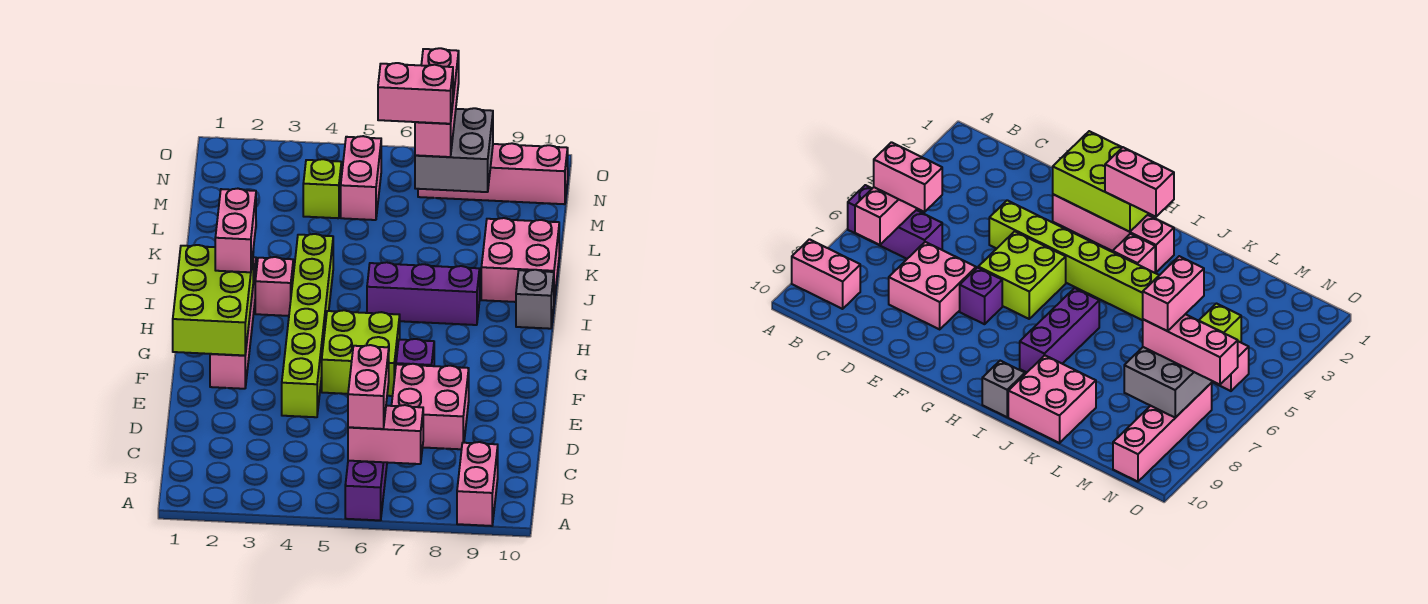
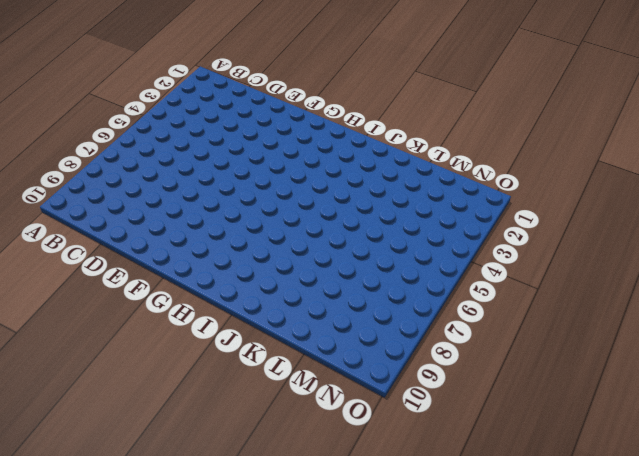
none -> purple brick A6:C6 level 1
none -> pink brick A9:B9 level 1
none -> pink brick D7:E8 level 1

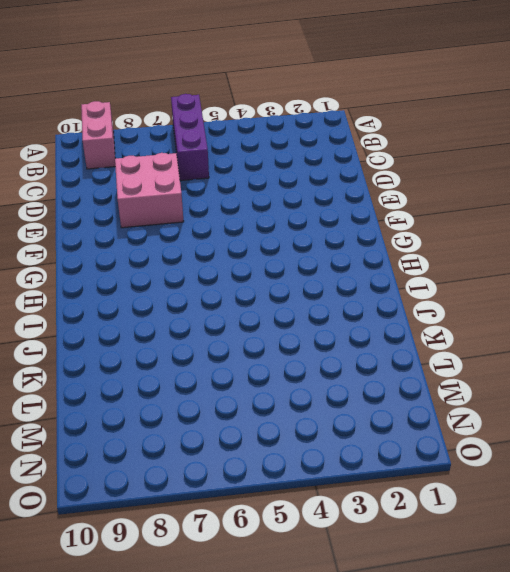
none -> lime brick E4:J4 level 1
none -> pink brick F2:I2 level 1
none -> lime brick F5:G6 level 1

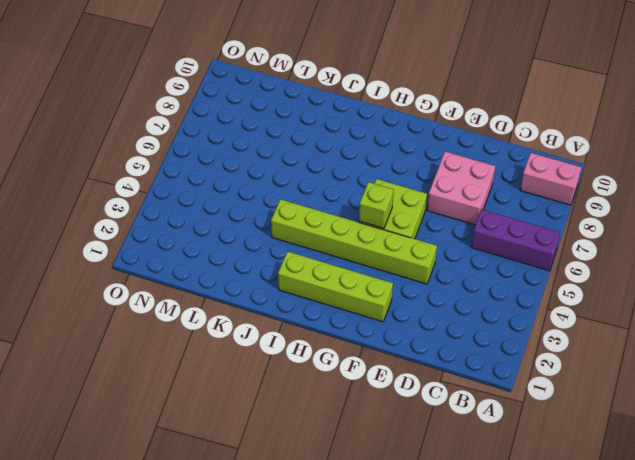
lime brick F2:I2 level 1 -> pink brick F2:I2 level 1
lime brick G5 level 2 -> lime brick M4 level 1
none -> purple brick F7 level 1
none -> pink brick I3 level 1
none -> purple brick I6:I8 level 1

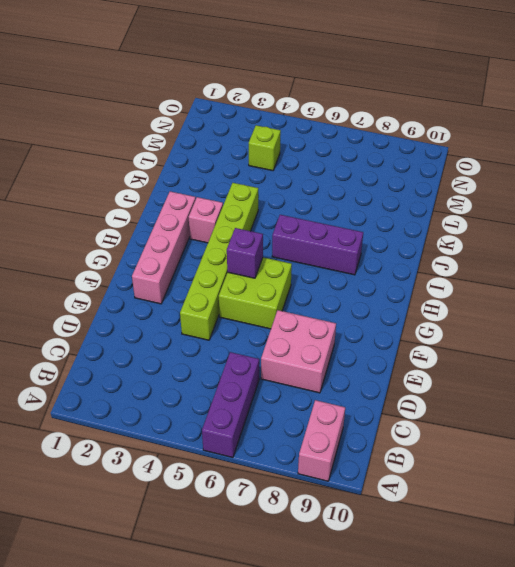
purple brick G5 level 2 -> purple brick F7 level 1
none -> grey brick I10 level 1
none -> pink brick J9:K10 level 1
none -> pink brick M5:N5 level 1

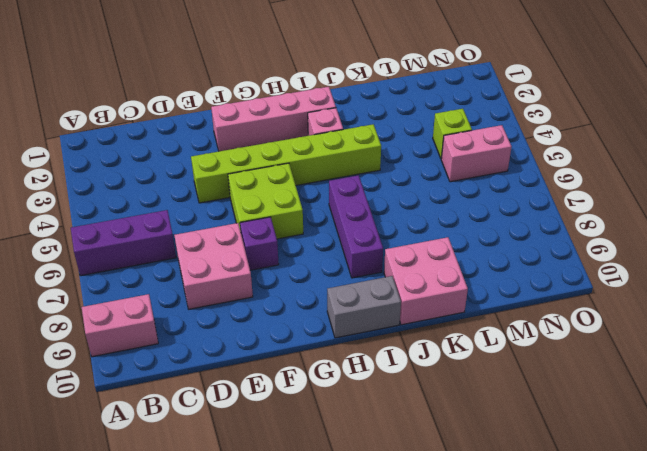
grey brick H10:I10 level 1 -> grey brick I10 level 1
none -> pink brick N7:N10 level 1
none -> pink brick B6:B7 level 2
none -> lime brick F1:H2 level 2

